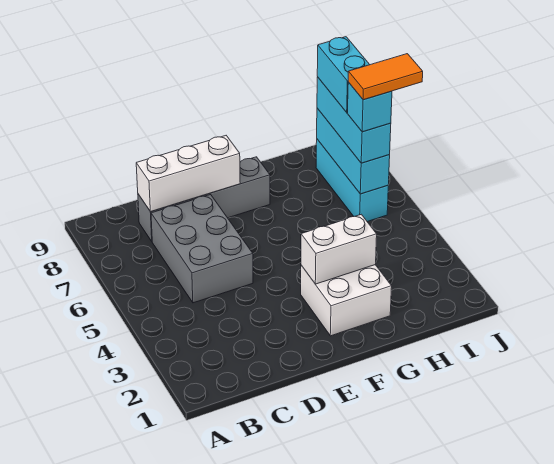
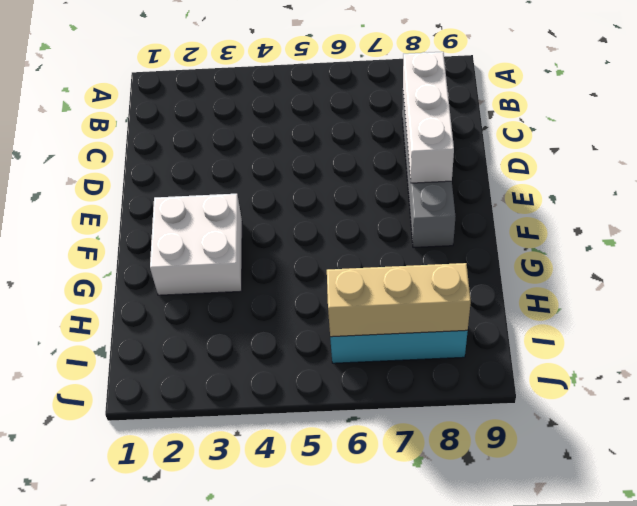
tan brick I6:I8 level 2 -> cyan brick I6:I8 level 2
none -> grey brick C5:D7 level 1
none -> white brick F3:G3 level 2

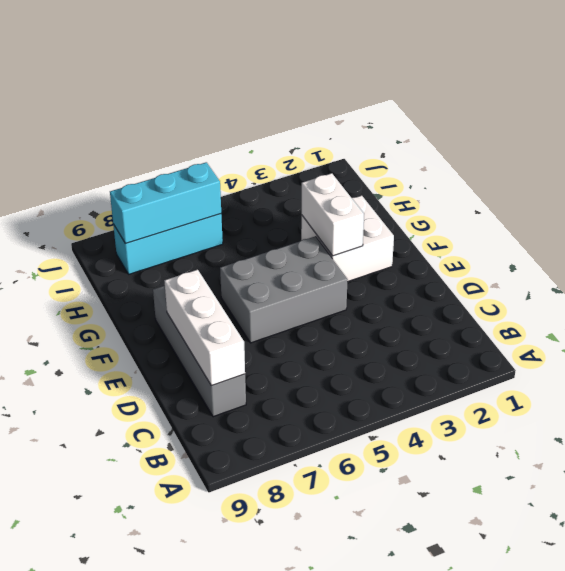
grey brick E4:F6 level 1 -> grey brick C5:D7 level 1
none -> cyan brick I6:I8 level 3
none -> cyan brick I6 level 4

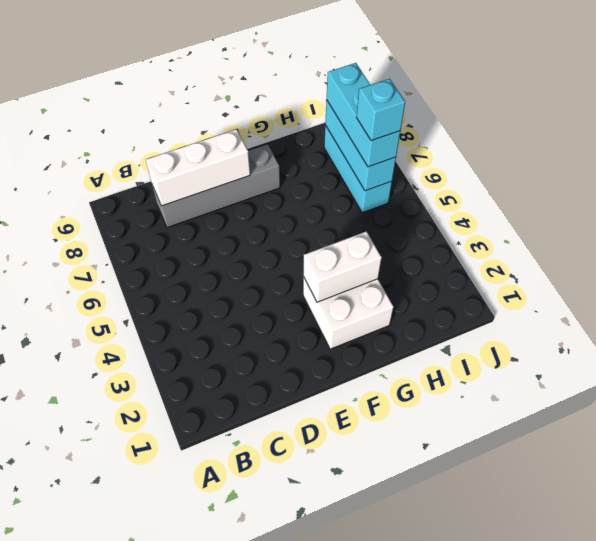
none -> grey brick C5:D7 level 1
none -> cyan brick I7:I8 level 4

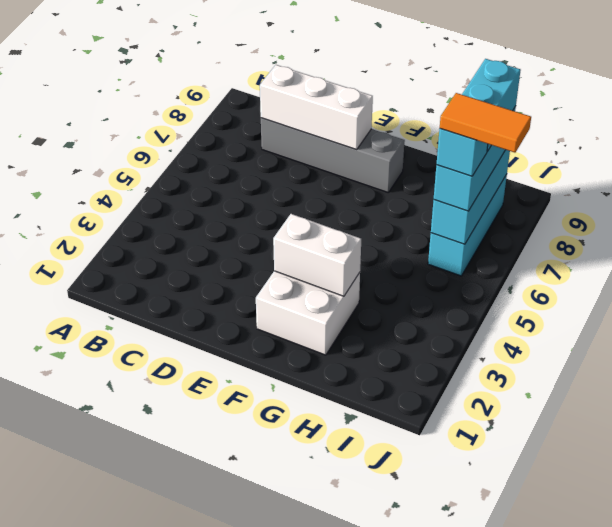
none -> grey brick C5:D7 level 1

